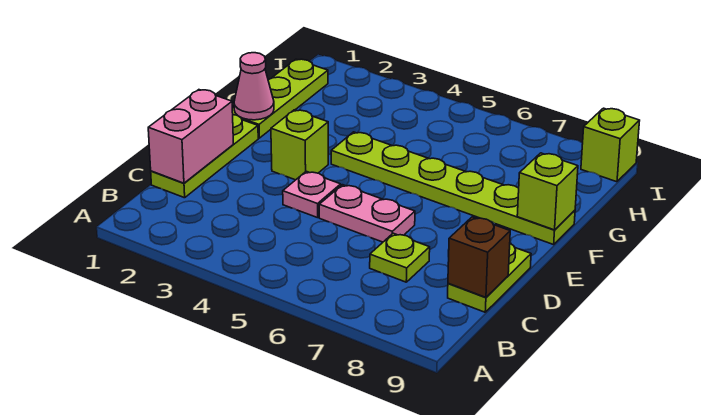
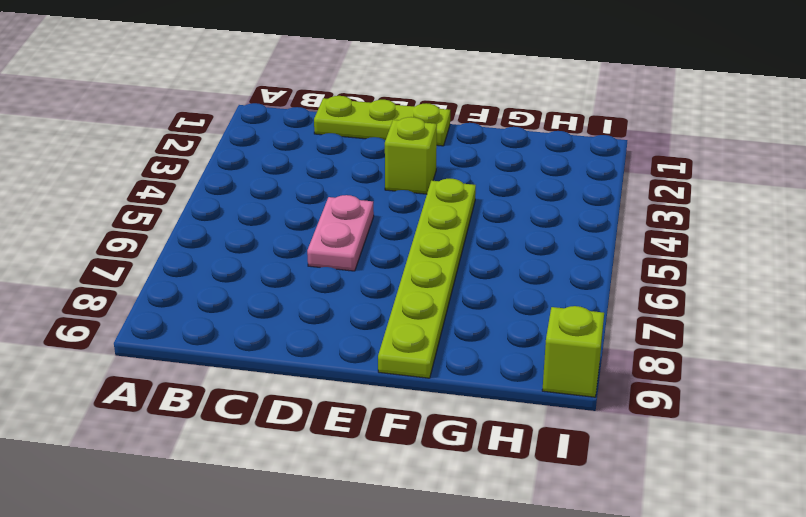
none -> lime plate C7 level 1
none -> lime plate C9:D9 level 1
none -> pink plate D4 level 1

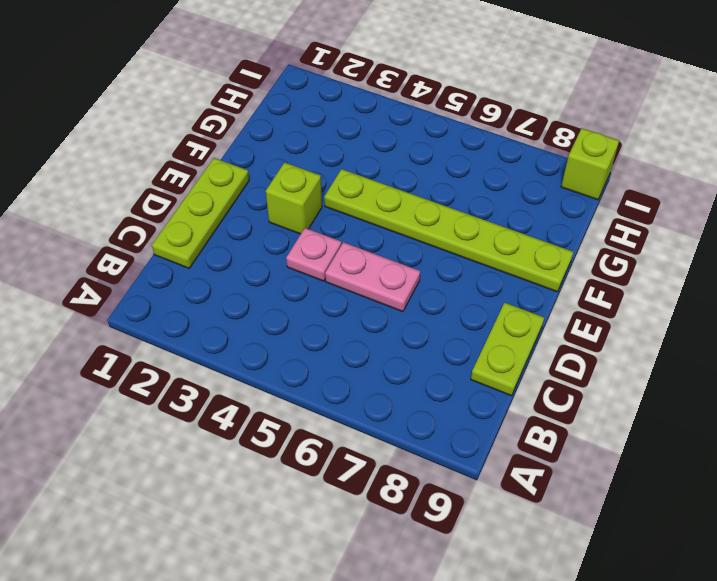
none -> lime plate C7 level 1
none -> lime plate F1:H1 level 1
none -> pink brick C1:D1 level 2

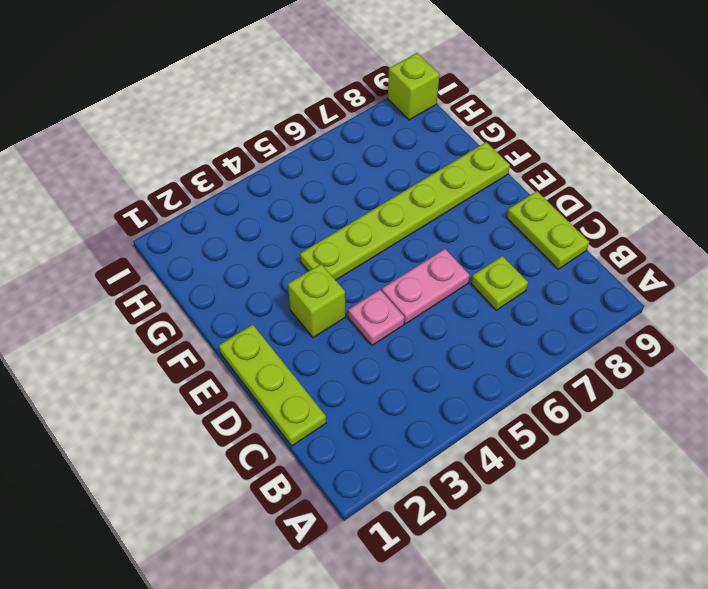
none -> lime plate F1:H1 level 1
none -> pink brick C1:D1 level 2
none -> brown brick C9 level 2

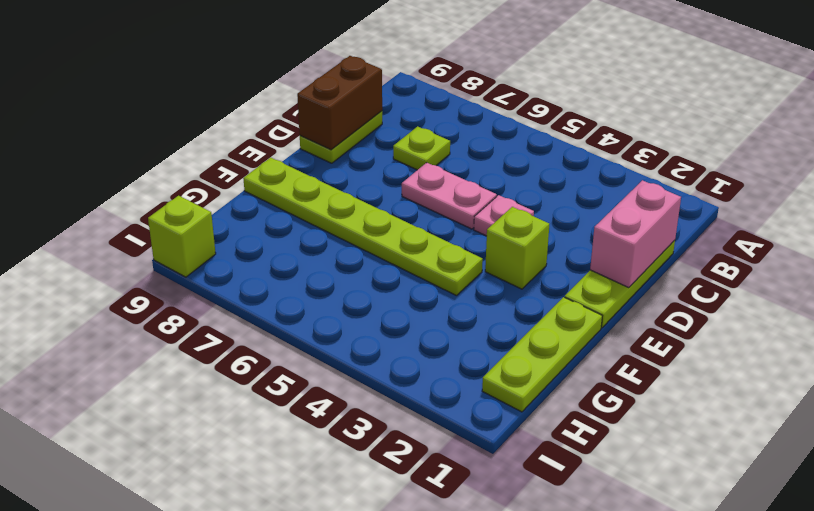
brown brick C9:D9 level 2 -> brown brick C9 level 2
none -> pink cone F1 level 2
none -> lime brick F9 level 2

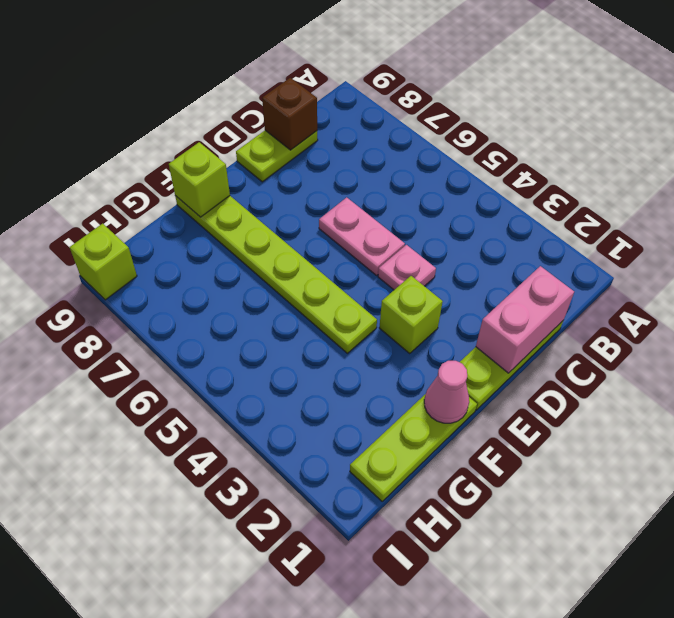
none -> lime plate C7 level 1

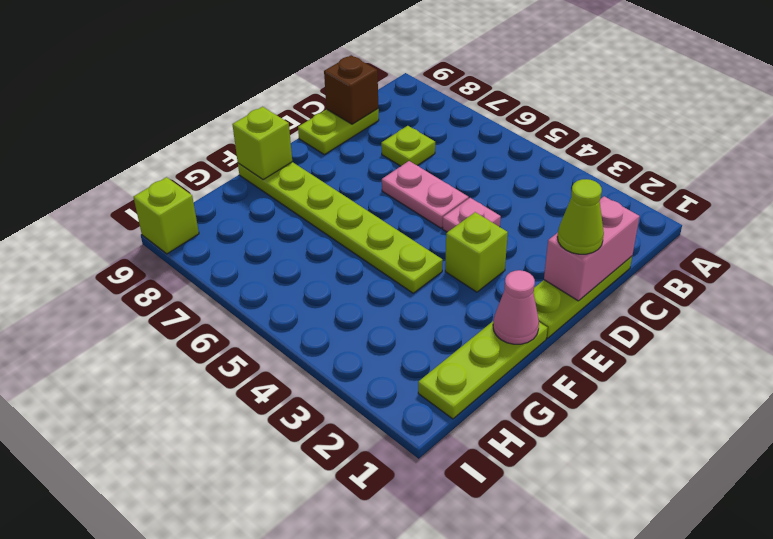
lime cone D1 level 3 -> none

